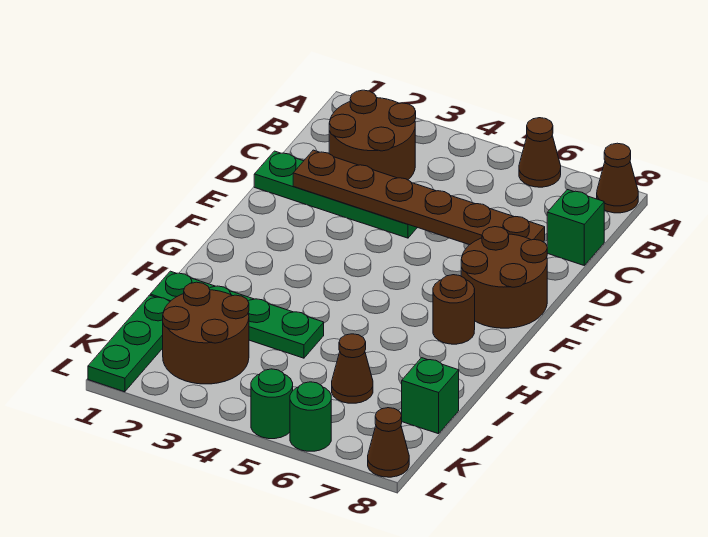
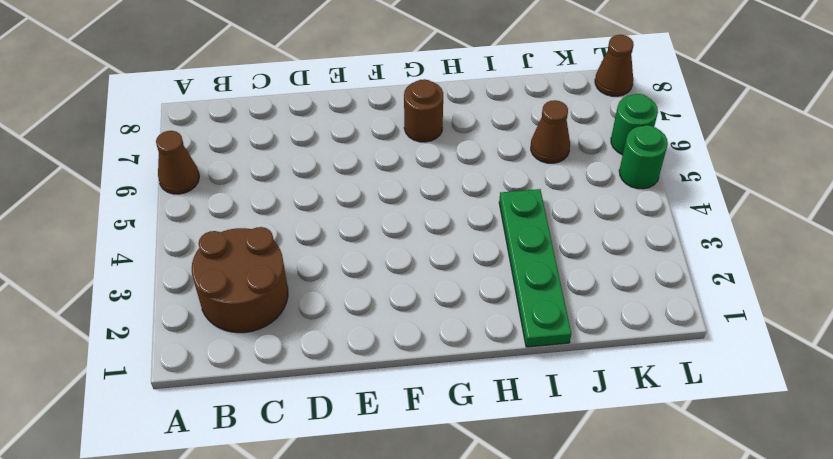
none -> brown cone A8 level 1
none -> green brick C8 level 1
none -> green plate D1:D4 level 1

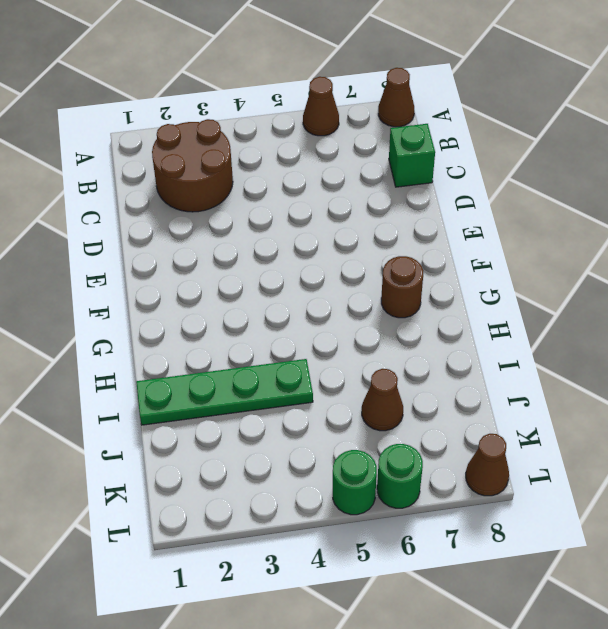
none -> green plate D1:D4 level 1
none -> brown round brick E7:F8 level 1
none -> green plate J1:L1 level 1

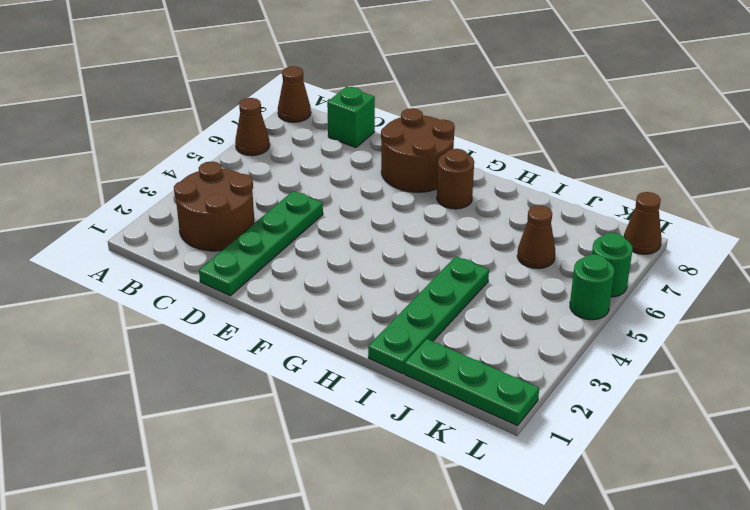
none -> brown round brick J2:K3 level 1
none -> green brick J8 level 1
none -> brown plate D2:D7 level 2

